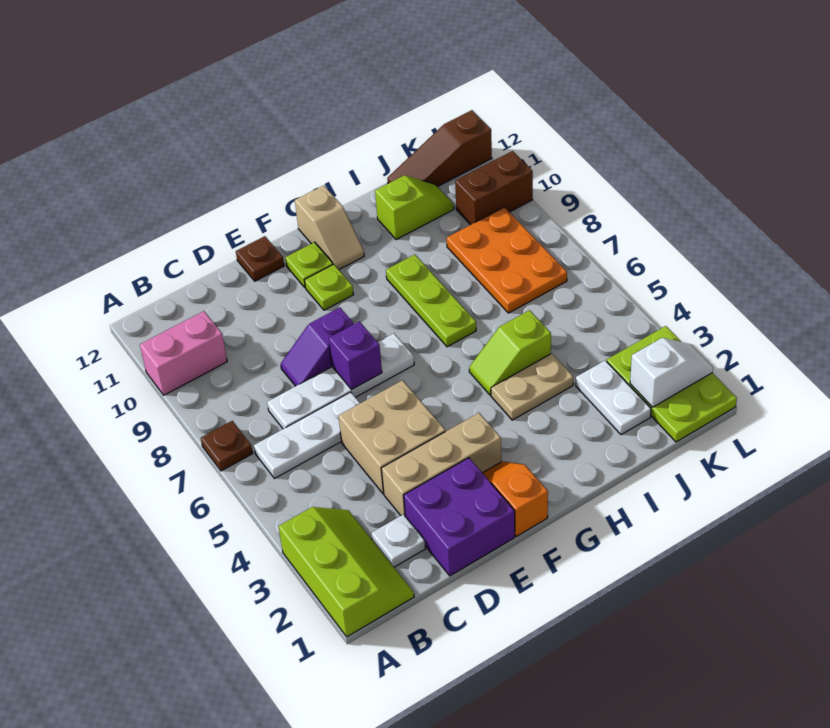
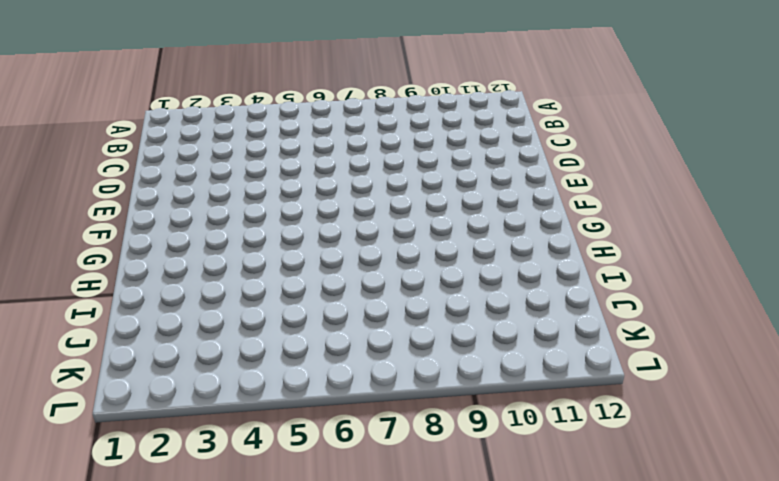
none -> lime slope A1:B3 level 1 top A
none -> brown plate A7 level 1
none -> pink brick A10:B10 level 1

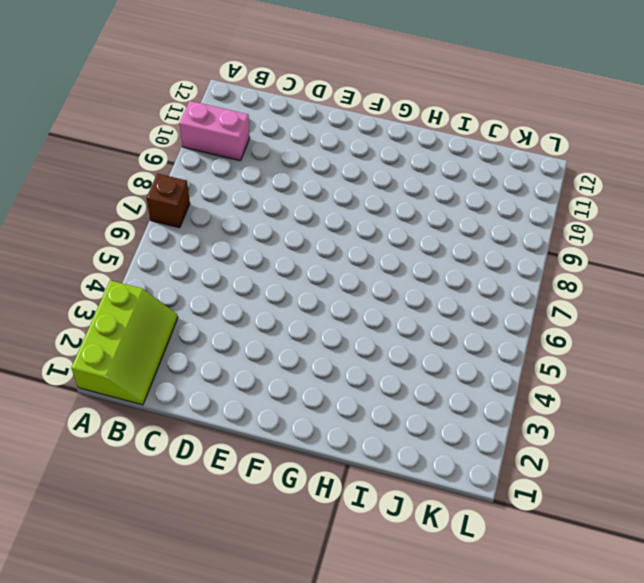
brown brick A7 level 1 -> brown plate A7 level 1
none -> white plate B6:D6 level 1
none -> white plate C2 level 1
none -> white plate C7:F7 level 1

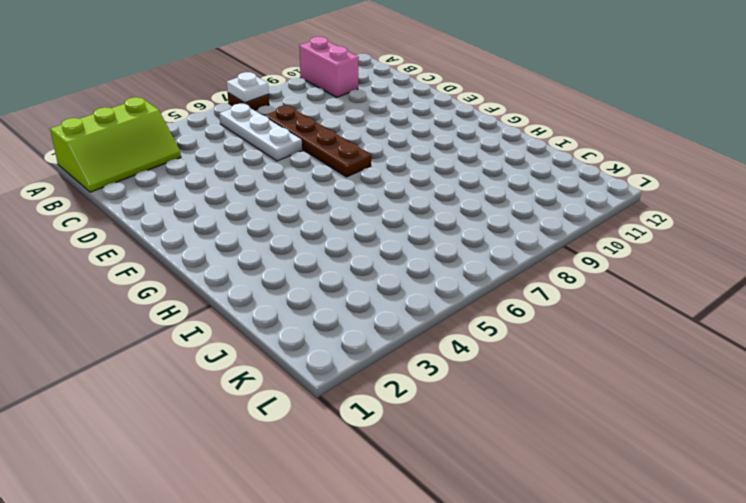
white plate A7 level 2 -> white plate C2 level 1
brown plate C7:F7 level 1 -> white plate C7:F7 level 1
none -> purple brick D1:E2 level 1
none -> tan brick D3:F3 level 1
none -> tan brick D4:E5 level 1

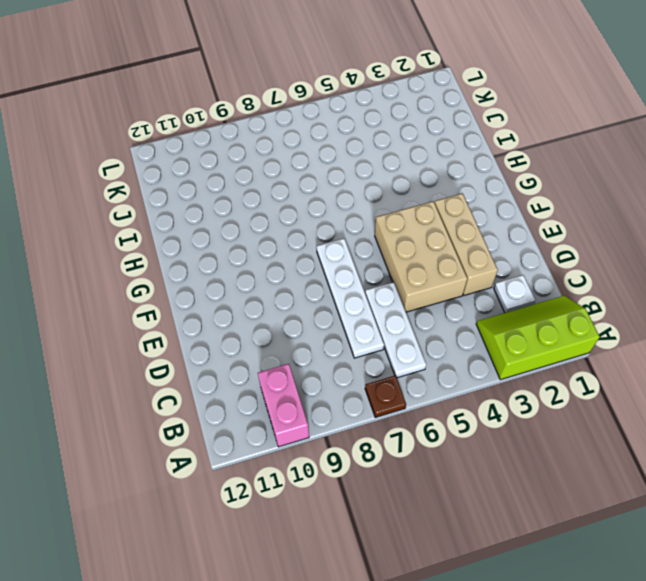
tan brick D4:F5 level 1 -> tan brick D4:E5 level 1
none -> purple brick D1:E2 level 1
none -> purple slope D8:E8 level 1 top E
none -> brown plate E12 level 1

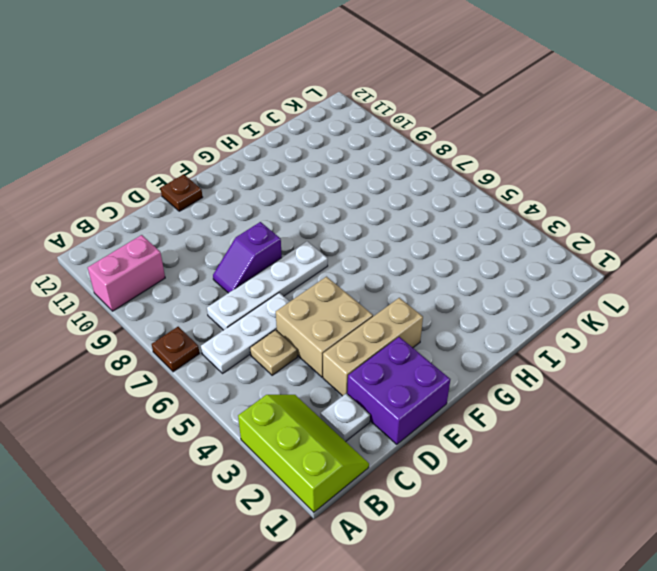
tan plate C5 level 1 -> none
none -> orange slope F1:F2 level 1 top 1
none -> lime plate F10 level 1
none -> lime plate F11 level 1

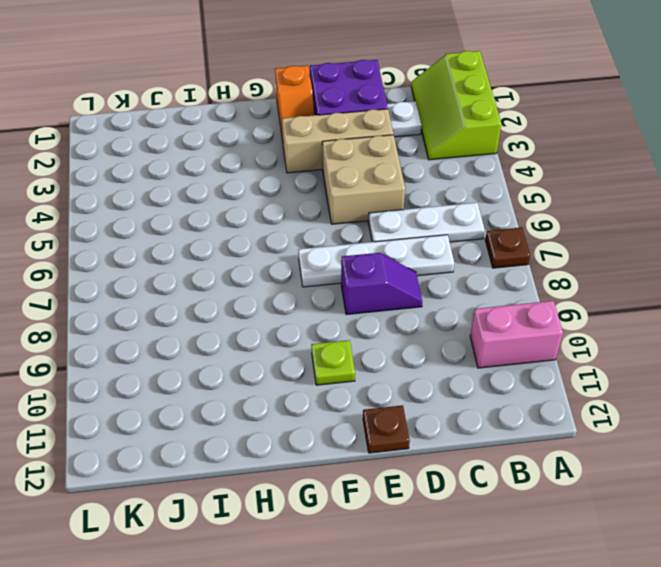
none -> lime plate F11 level 1
none -> tan slope G11:G12 level 1 top 12
none -> tan plate H4:I4 level 1

